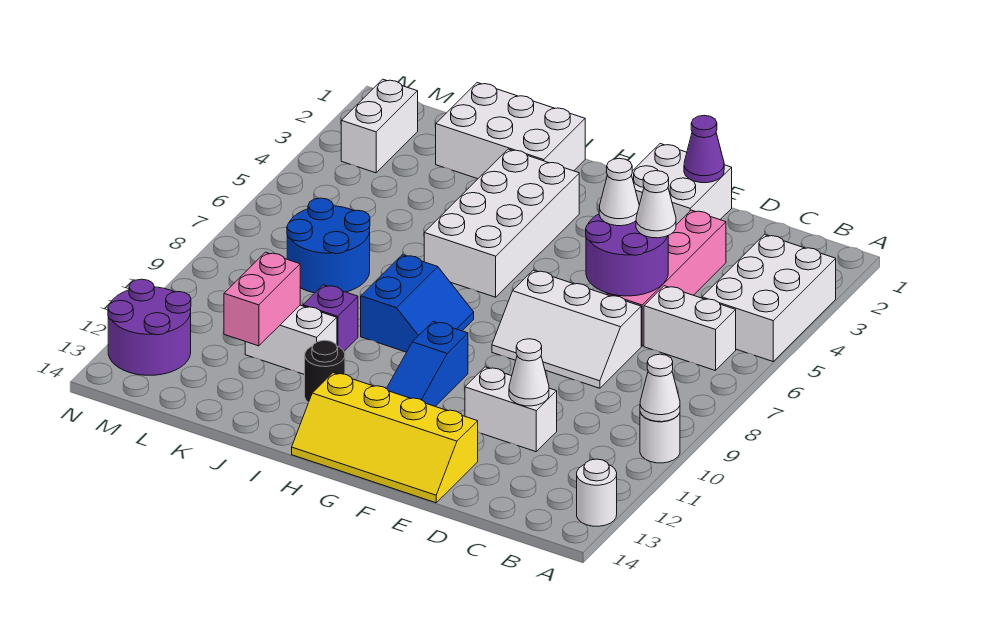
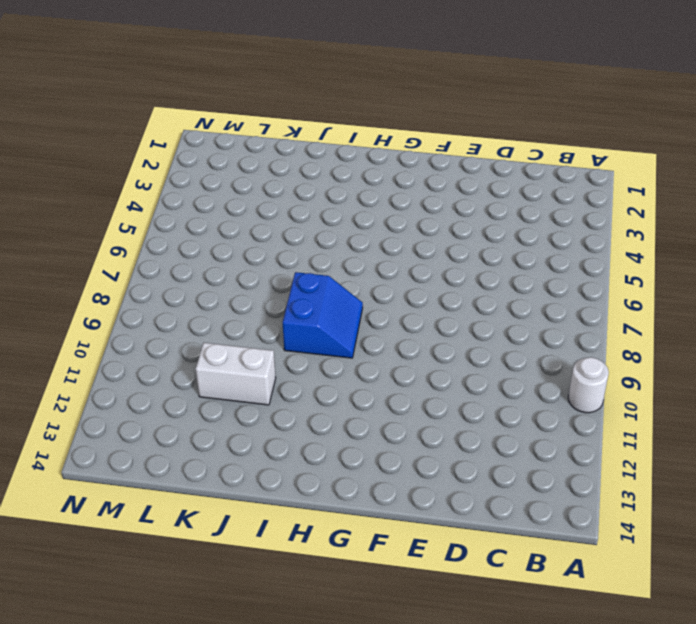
none -> white brick A3:B5 level 1
none -> white round brick A13 level 1
none -> white brick B6:C6 level 1

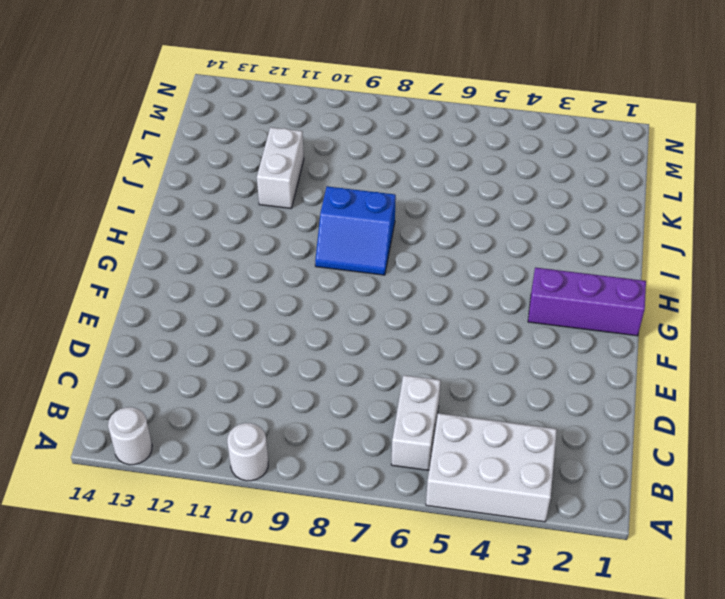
purple brick G1:G3 level 1 -> none
none -> pink brick D3:D6 level 1
none -> white slope D7:F8 level 1 top 7
none -> white brick D11:E11 level 1

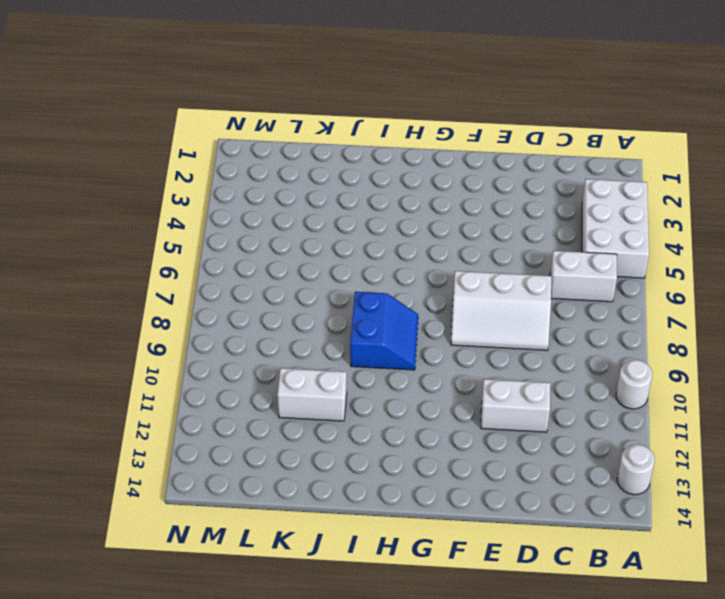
none -> pink brick D3:D6 level 1
none -> white brick E1:F2 level 1
none -> yellow slope E13:H14 level 1 top 13

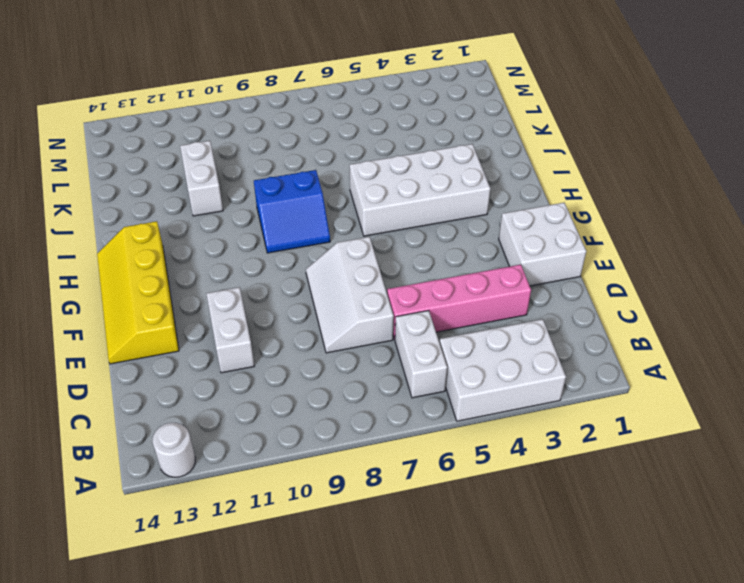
none -> white round brick A10 level 1
none -> blue slope G10:G12 level 1 top 10
none -> white brick I1:K2 level 1

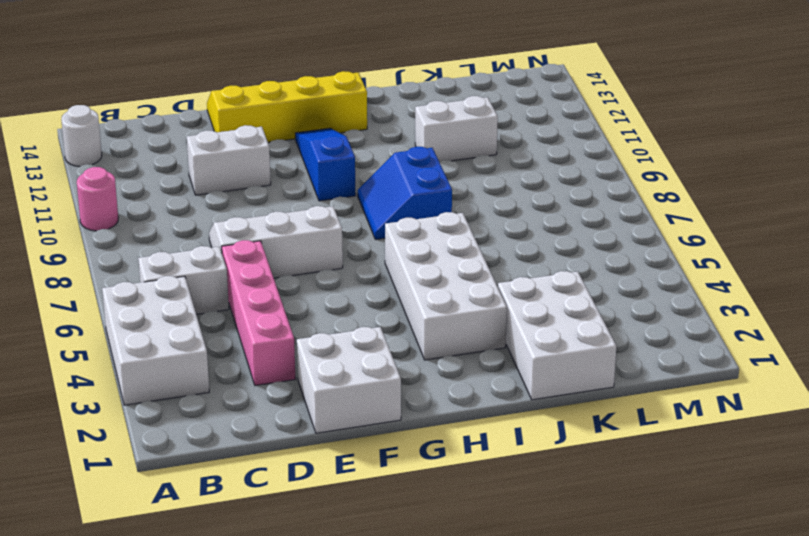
pink round brick A10 level 1 -> white round brick A10 level 1
white brick J1:K3 level 1 -> white brick I1:K2 level 1
none -> black round brick I12 level 1
none -> purple brick J10 level 1
none -> blue round brick K7:L8 level 1

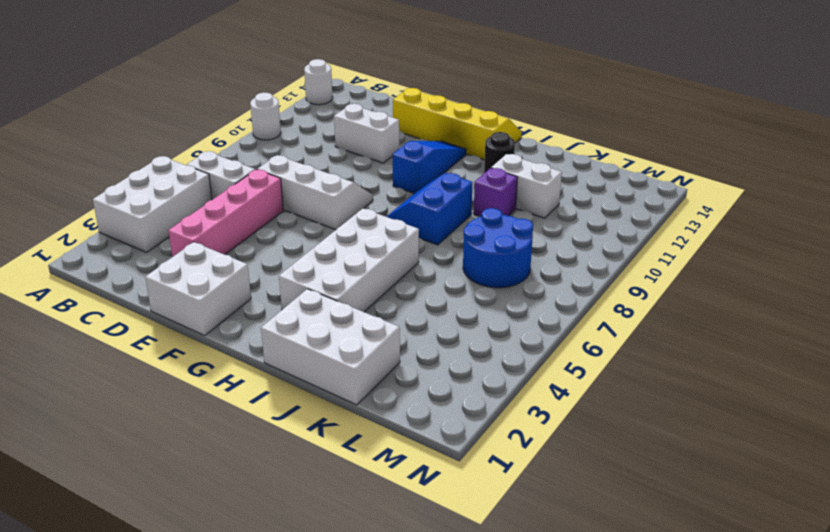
none -> white brick M2:M3 level 1
none -> purple round brick M12:N13 level 1
none -> white cone A10 level 2

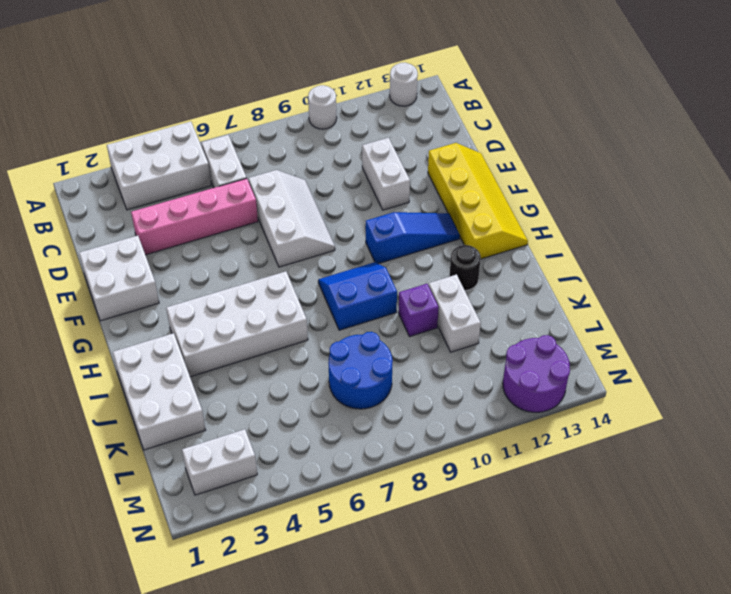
none -> white cone A10 level 2
none -> purple round brick D5:E6 level 2
none -> white cone D11 level 2

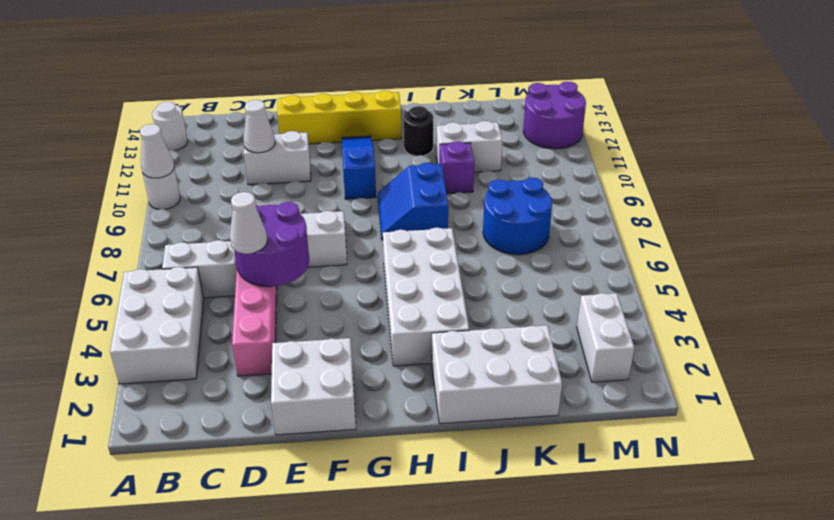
none -> purple cone E1 level 2
none -> pink brick K11:K12 level 2
none -> white cone E5 level 3

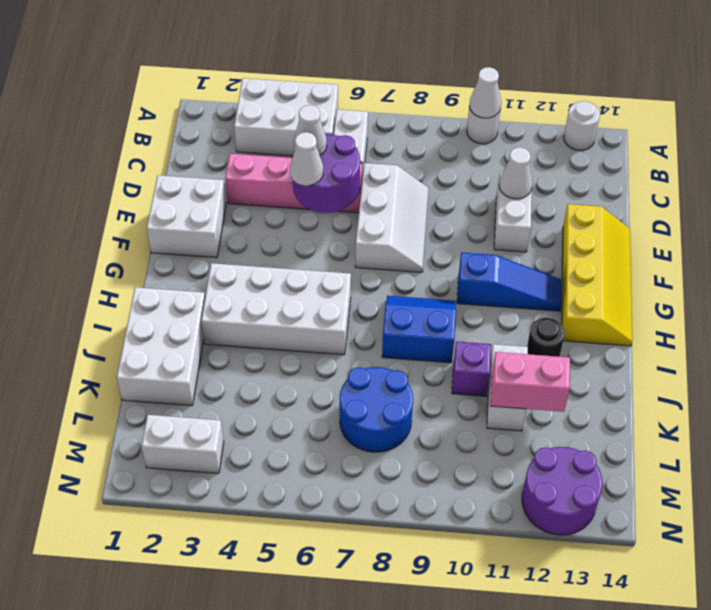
none -> purple cone E1 level 2

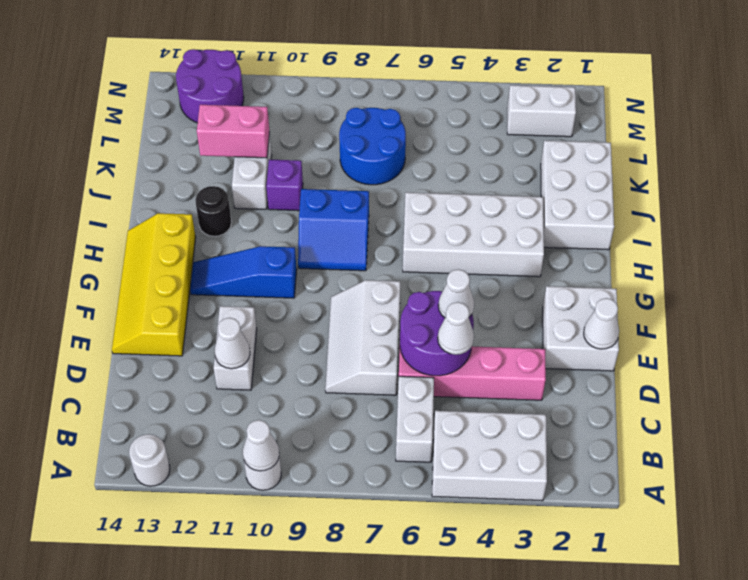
white cone E1 level 2 -> purple cone E1 level 2

